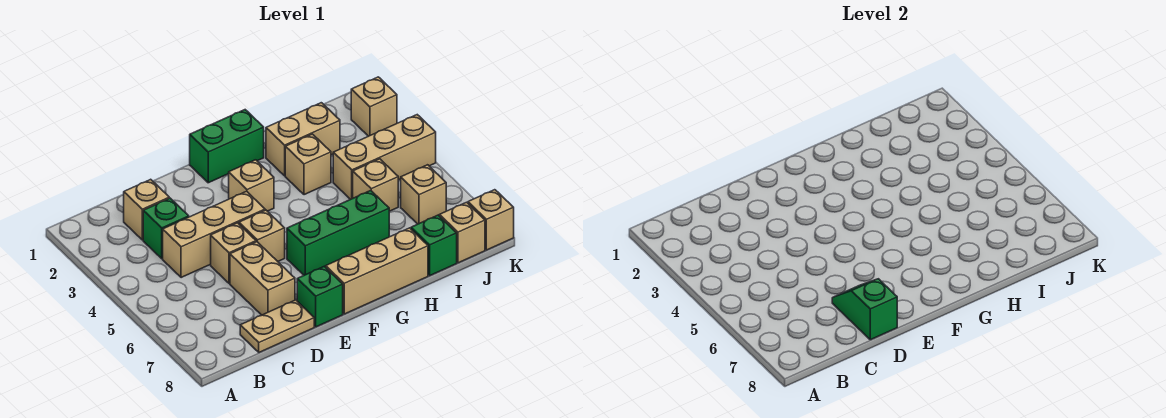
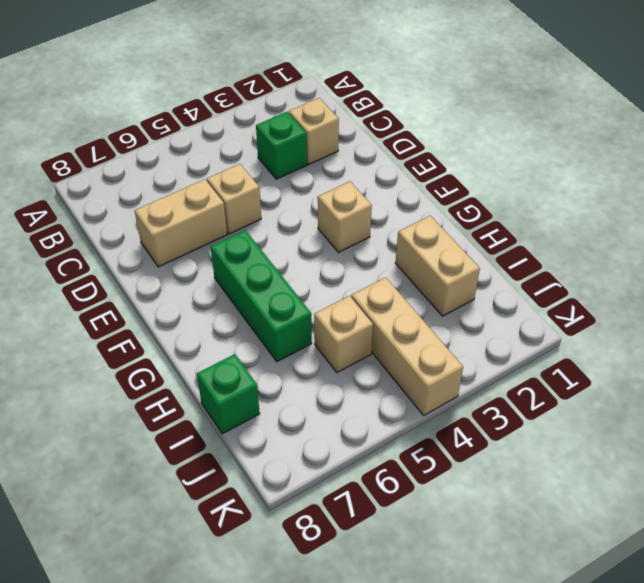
none -> tan brick C4:E4 level 1
none -> tan plate C8:D8 level 1
none -> tan brick E5 level 1

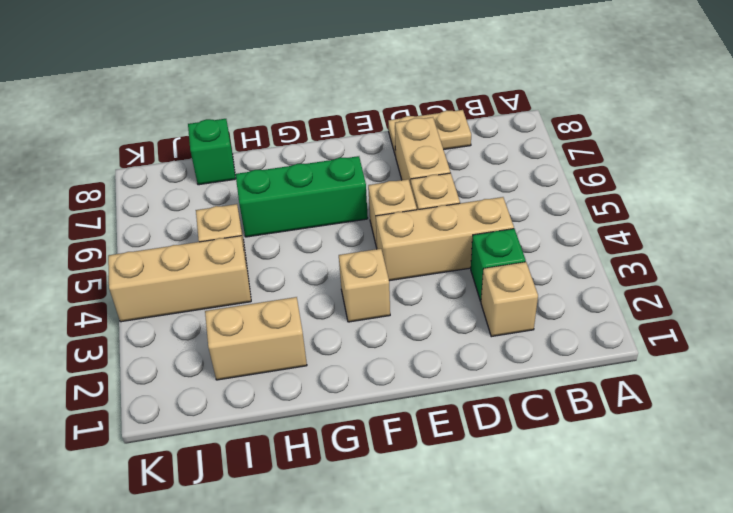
none -> green brick E8 level 1
none -> green brick F1:G1 level 1
none -> tan brick F8:H8 level 1

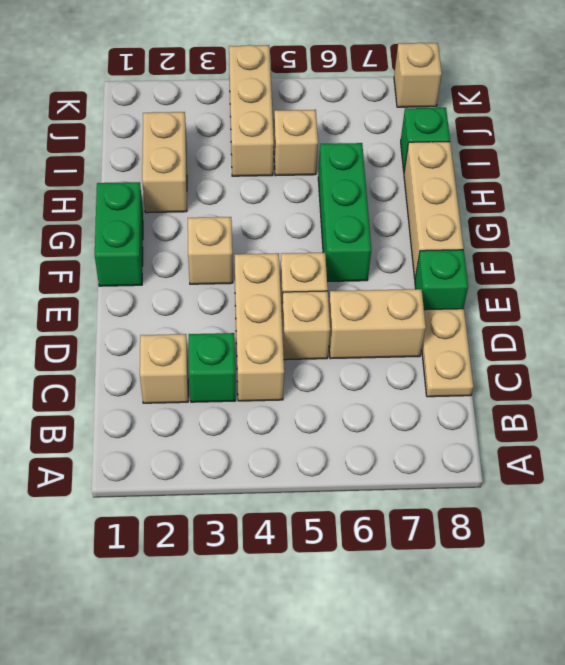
none -> tan brick H3 level 1
none -> tan brick J6 level 1
none -> tan brick J8 level 1

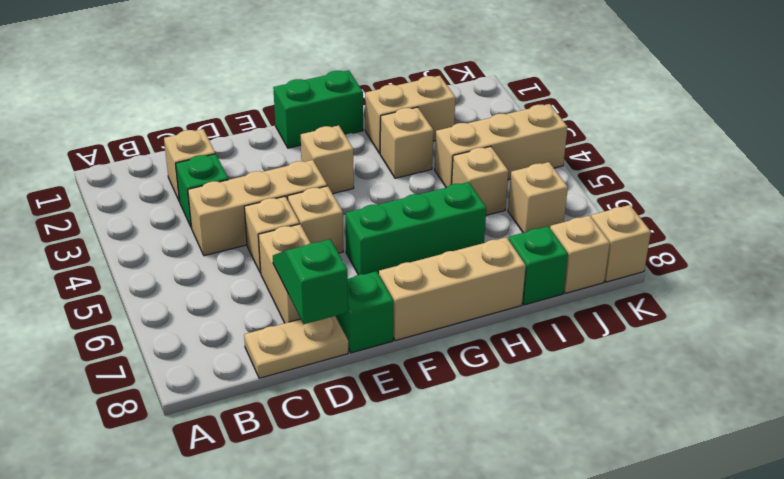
none -> tan brick K2 level 1

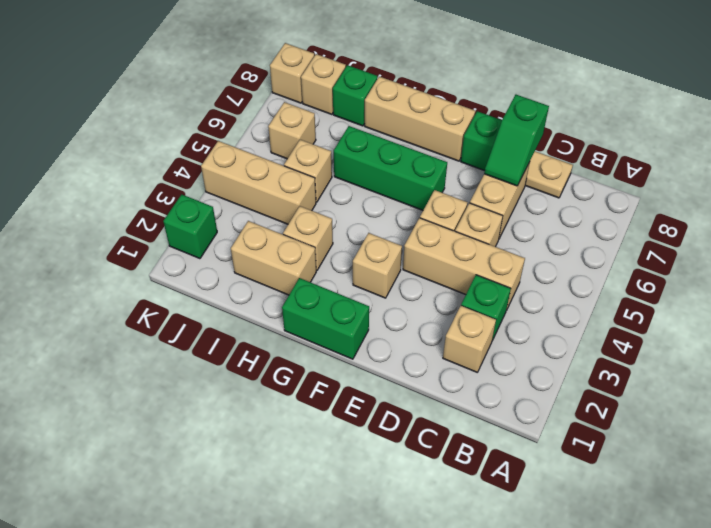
green brick K2 level 1 -> tan brick K2 level 1

